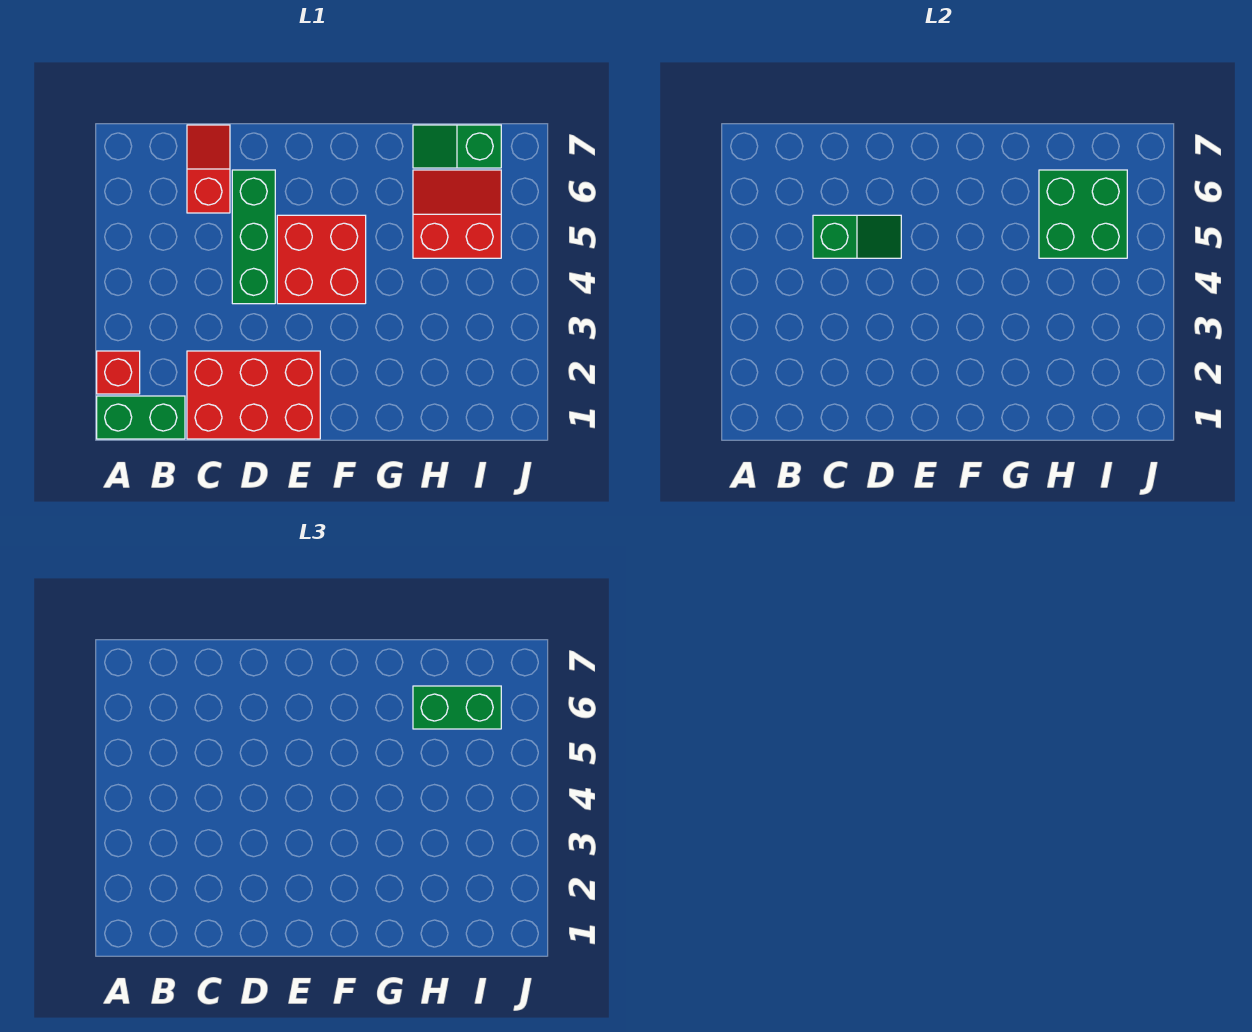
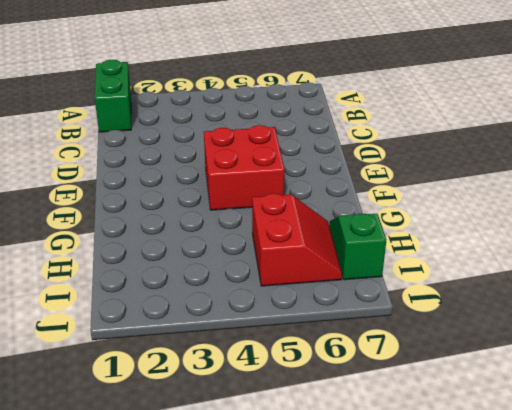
none -> red brick A2 level 1
none -> red brick C1:E2 level 1

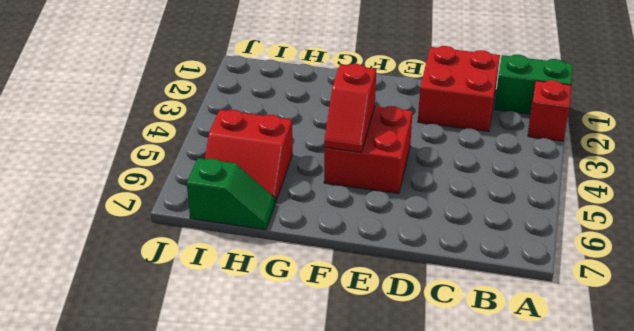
red brick C1:D2 level 1 -> red brick C1:E2 level 1
red slope F4:F5 level 2 top 4 -> red slope C6:C7 level 1 top 6
none -> green brick D4:D6 level 1
none -> green slope C5:D5 level 2 top C

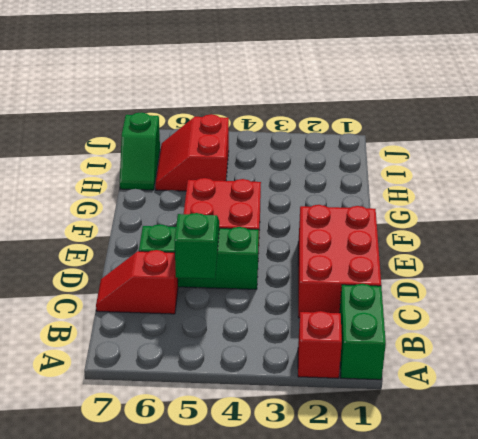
none -> green brick H5:I6 level 2
none -> green brick H6:I6 level 3

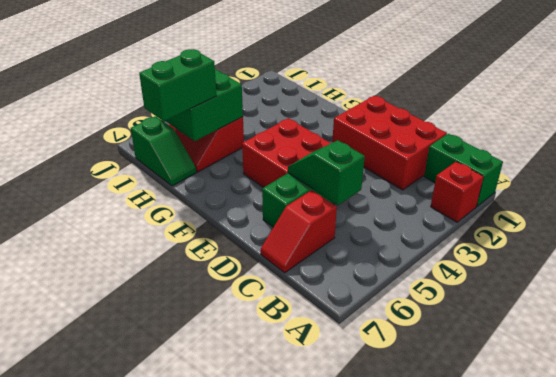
green brick H6:H7 level 3 -> green brick H6:I6 level 3

